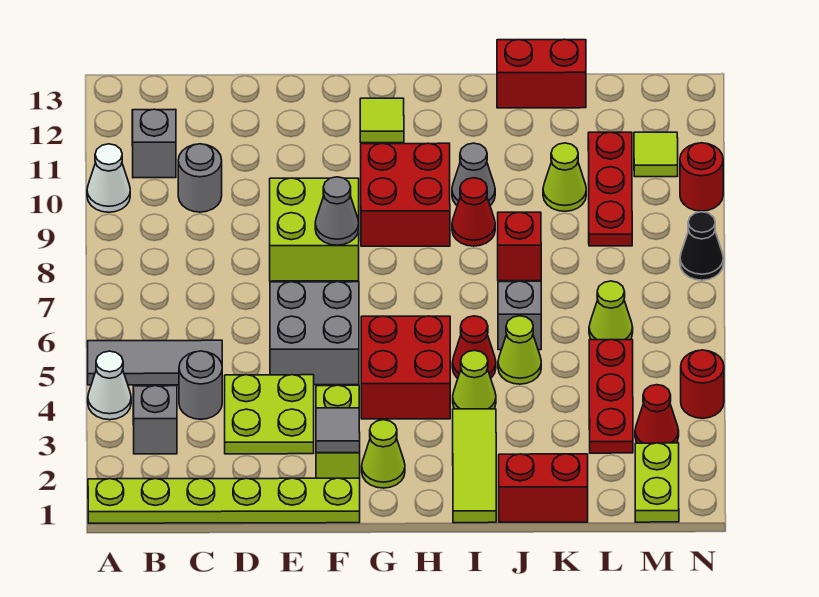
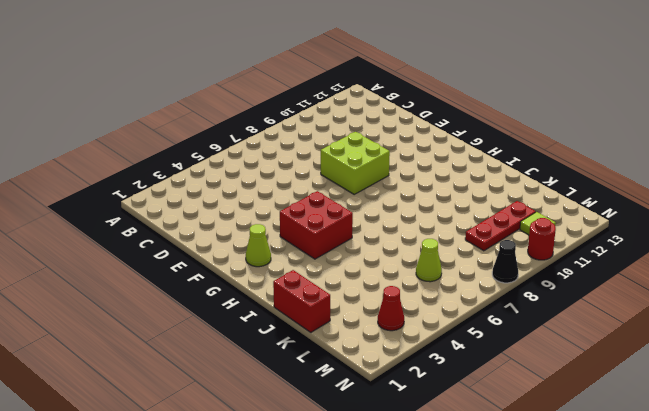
none -> lime plate A1:F1 level 1
none -> white cone A4 level 1
none -> grey tile A5:C5 level 1
none -> white cone A10 level 1

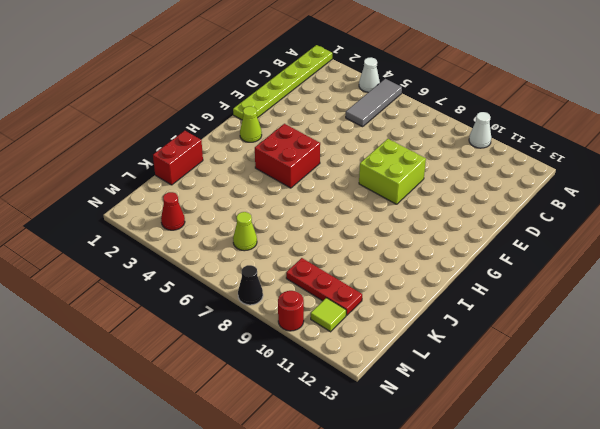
none -> grey brick B3 level 1
none -> grey brick B11 level 1
none -> grey round brick C4 level 1
none -> grey round brick C10 level 1

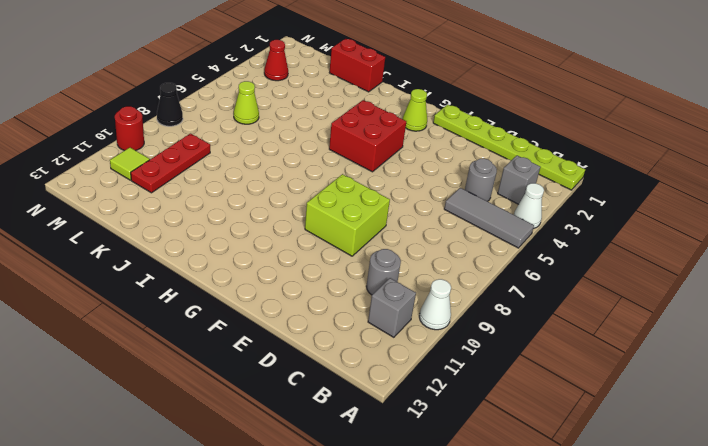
none -> lime plate D3:E4 level 1
none -> grey brick E5:F6 level 1
none -> lime brick F2:F3 level 1
none -> red brick G9:H10 level 1

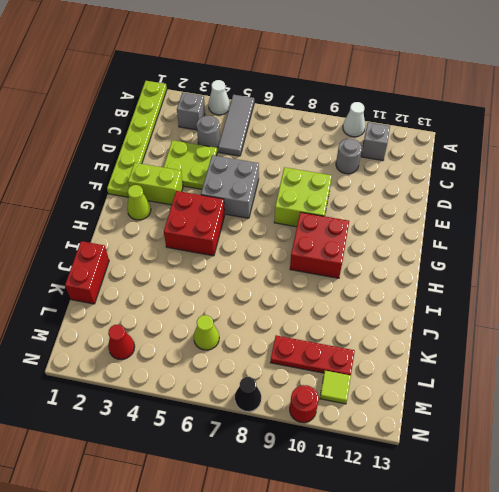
none -> lime tile G12 level 1
none -> lime tile I1:I3 level 1
none -> lime cone I4 level 1
none -> red cone I5 level 1

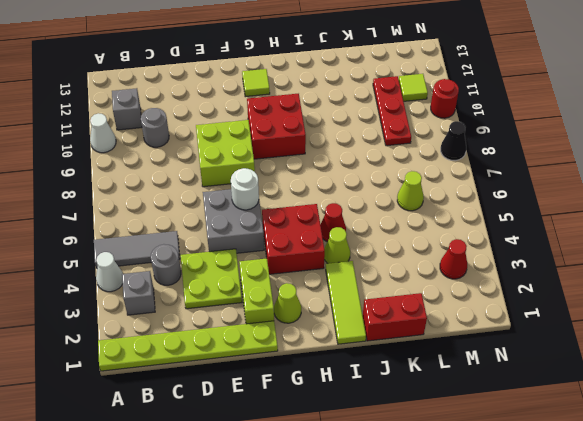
white round brick F6 level 2 -> none
none -> red cone I9 level 1
none -> grey cone I10 level 1
none -> lime cone J5 level 1
none -> grey brick J6 level 1

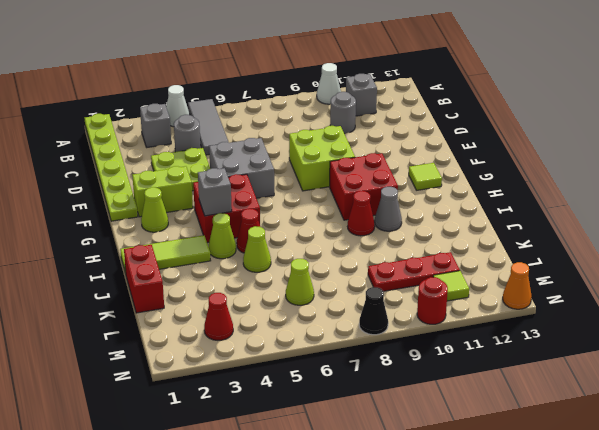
grey brick H4 level 2 -> grey brick J6 level 1
orange cone N13 level 1 -> none
none -> red brick J8 level 1
none -> red brick J13:K13 level 1
none -> lime cone K10 level 1
none -> red plate L3:L5 level 1

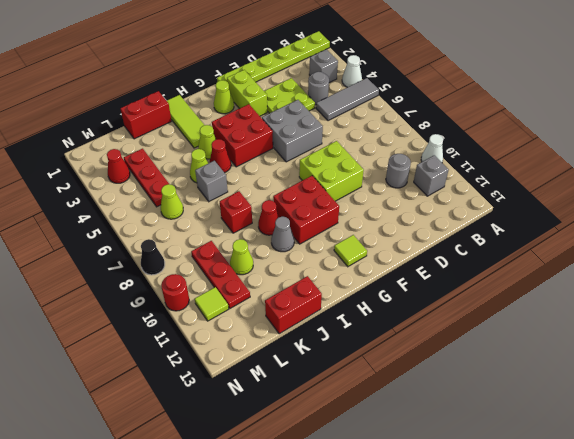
none -> lime plate M1:M2 level 1
none -> red round brick N4 level 1
none -> grey tile F2 level 2
none -> grey cone F8 level 2

